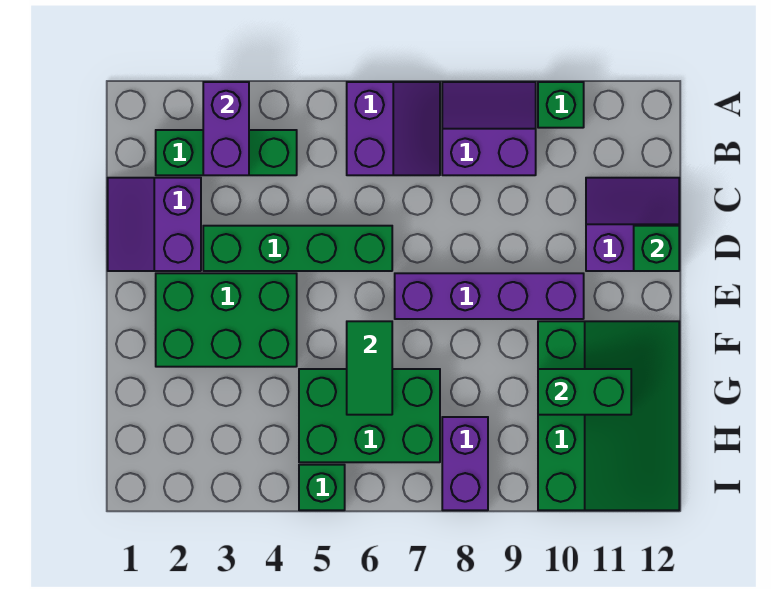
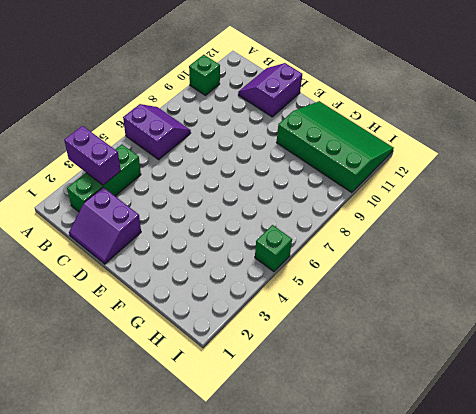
none -> purple slope A8:B9 level 1 top B
none -> green brick D3:D6 level 1
none -> green brick E2:F4 level 1

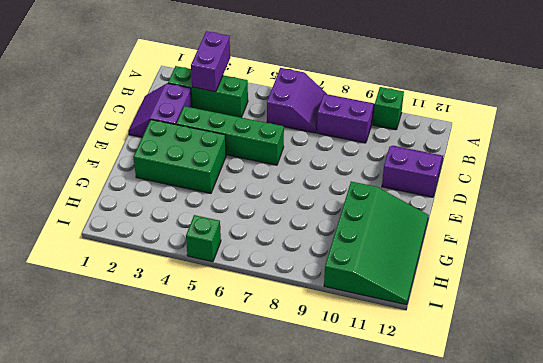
none -> purple brick E7:E10 level 1
none -> green brick G5:H7 level 1
none -> purple brick H8:I8 level 1

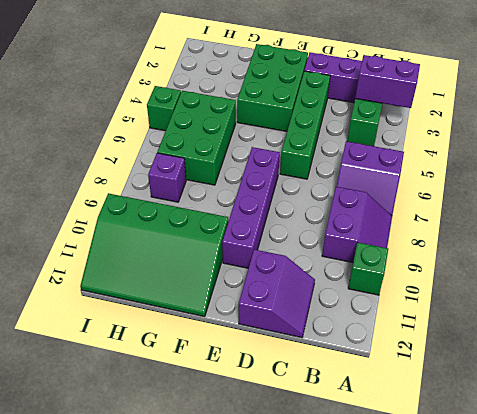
purple brick H8 level 1 -> purple brick H8:I8 level 1
none -> green brick D12 level 2
none -> green tile F6:G6 level 2
none -> green brick G10:G11 level 2

